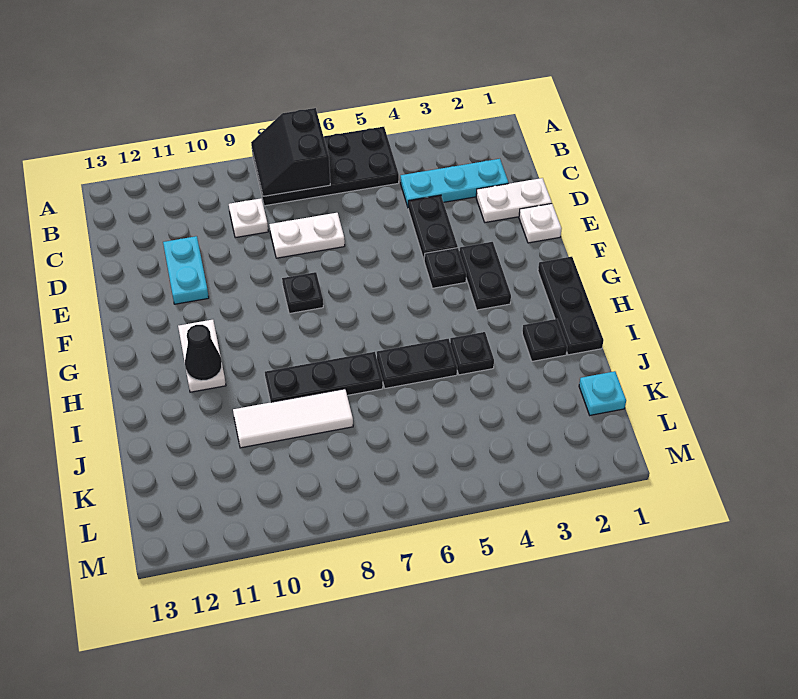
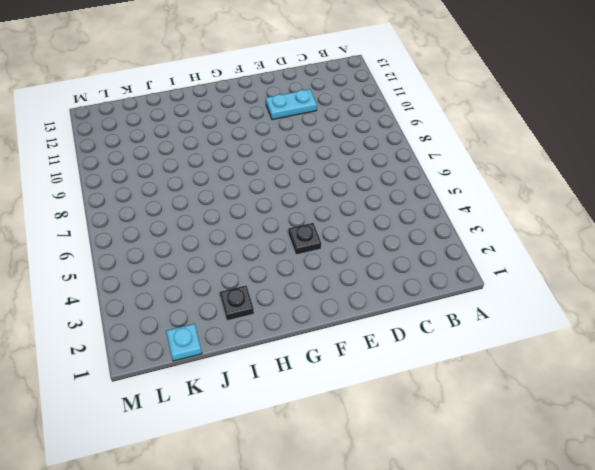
none -> black plate A5:B8 level 1
none -> cyan plate C2:C4 level 1
none -> white plate C9 level 1

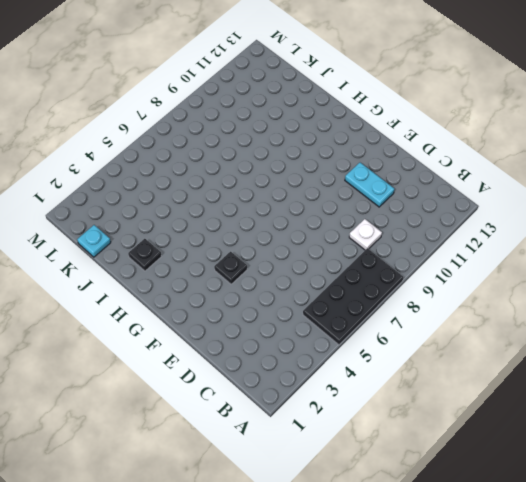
none -> cyan plate C2:C4 level 1
none -> white plate D1:D2 level 1
none -> black plate D4:E4 level 1

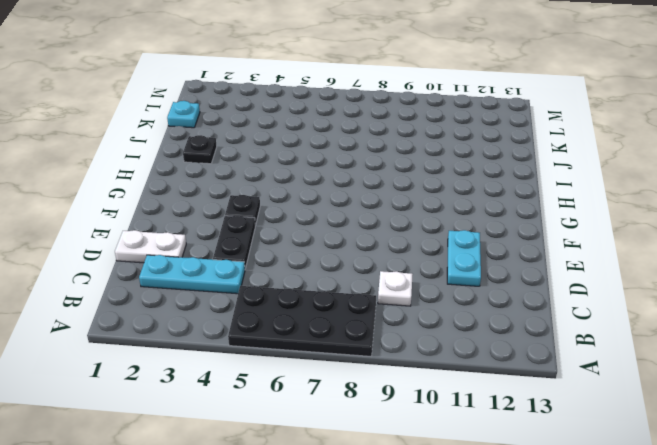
none -> white plate D7:D8 level 1
none -> white plate E1 level 1
none -> black plate F3:G3 level 1

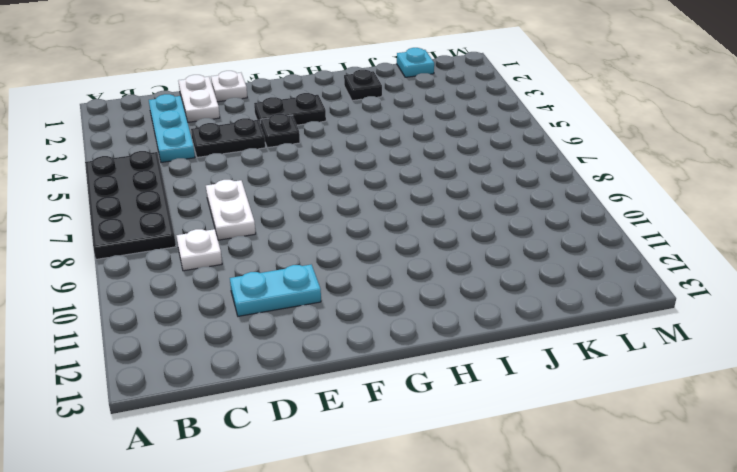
none -> black plate F8 level 1
none -> black plate G1:I1 level 1
none -> white plate G11:H11 level 1

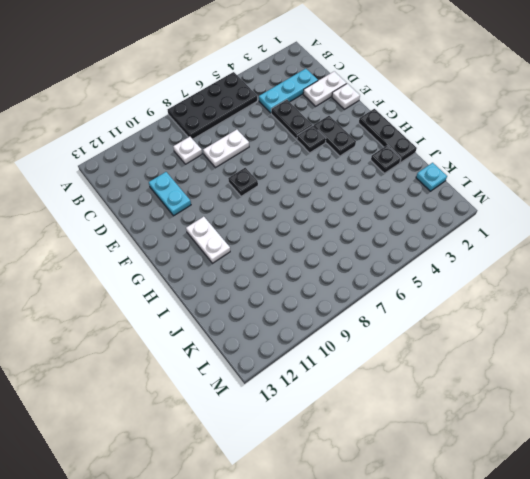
none -> black plate I4 level 1
none -> black plate I5:I6 level 1
none -> black plate I7:I9 level 1

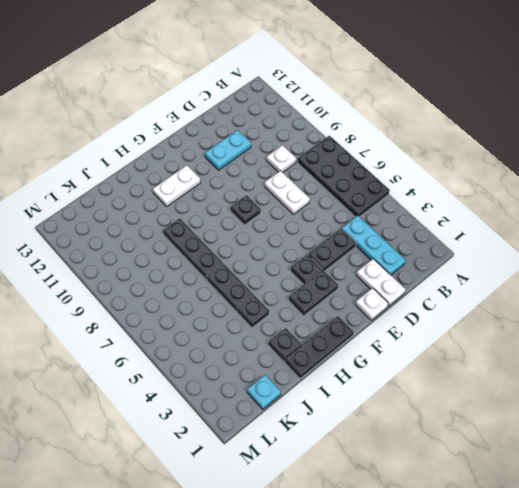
none -> white tile J8:J10 level 1
none -> black slope A7:B8 level 2 top 7
none -> black cone H11 level 2

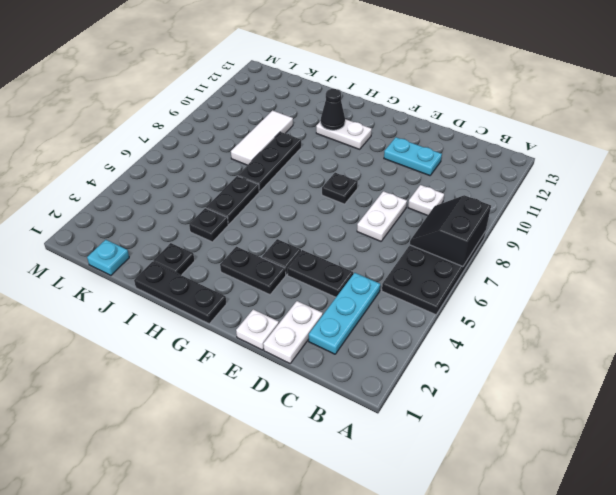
black slope A7:B8 level 2 top A -> black slope A7:B8 level 2 top 7

